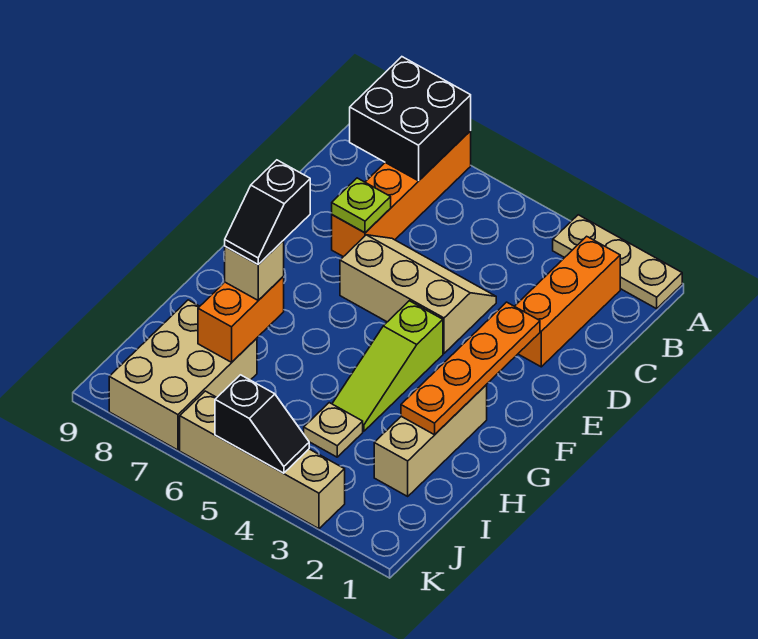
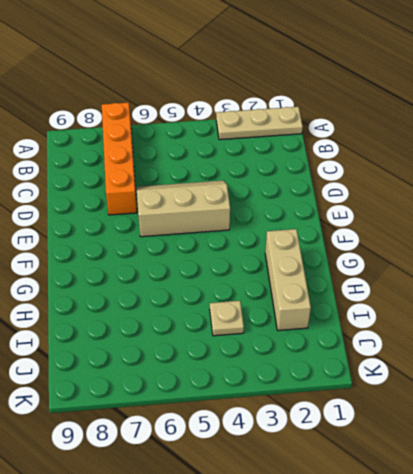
none -> orange brick B2:D2 level 1
none -> lime slope F4:H4 level 1 top F
none -> tan brick I7:K8 level 1

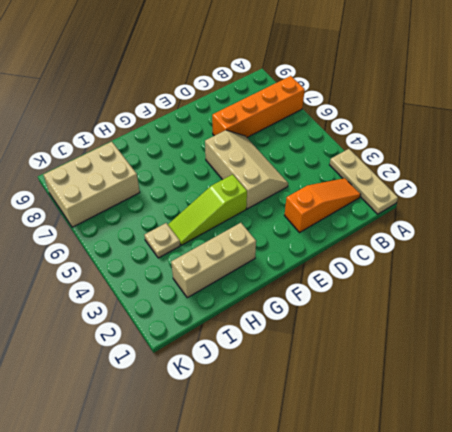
orange slope B2:D2 level 1 top D -> orange brick B2:D2 level 1
none -> tan brick K3:K6 level 1
none -> black brick A7:B8 level 2
none -> lime plate D7 level 2

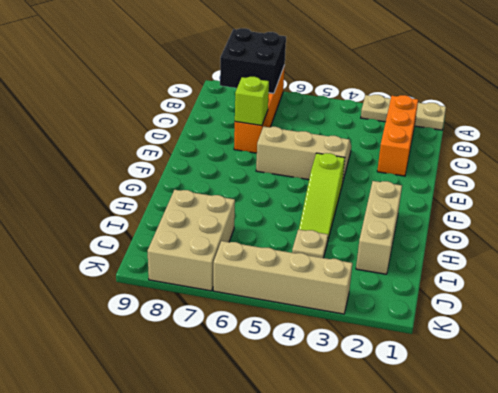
lime brick D7 level 2 -> lime plate D7 level 2
none -> orange plate E2:H2 level 2
none -> orange brick H7:I7 level 2
none -> black slope K4:K5 level 2 top 5

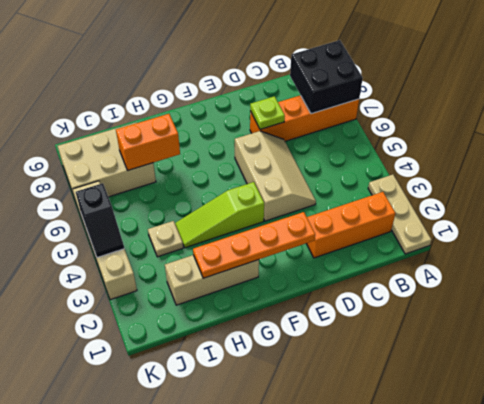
none -> tan brick H7 level 3
none -> black slope G7:H7 level 4 top G

